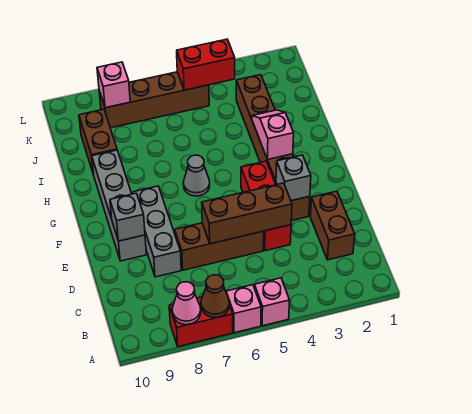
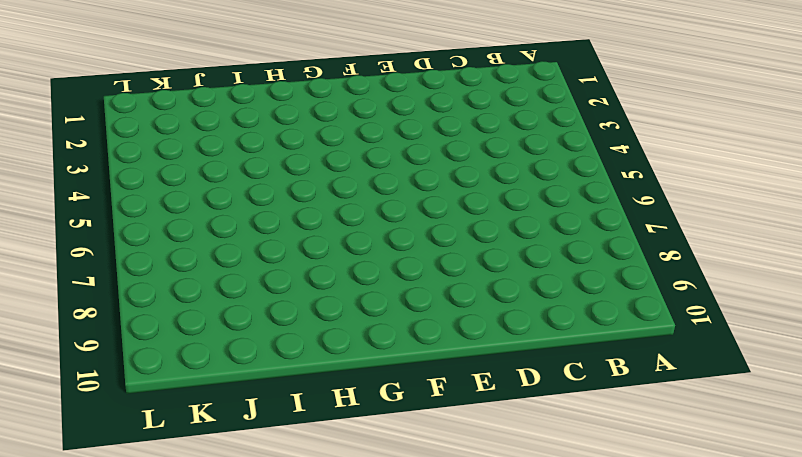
none -> pink brick A5 level 1
none -> pink brick A6 level 1
none -> red brick A7:A8 level 1

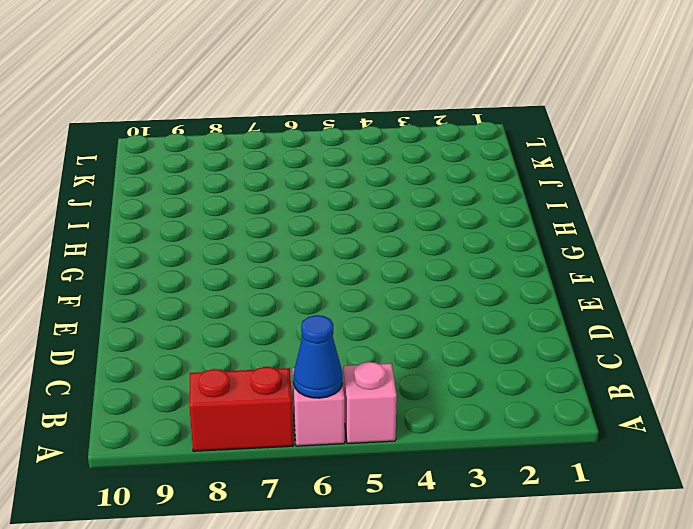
blue cone A6 level 2 -> none
none -> brown brick C2:D2 level 1
none -> red brick D4:F4 level 1
none -> brown brick D5:D7 level 1

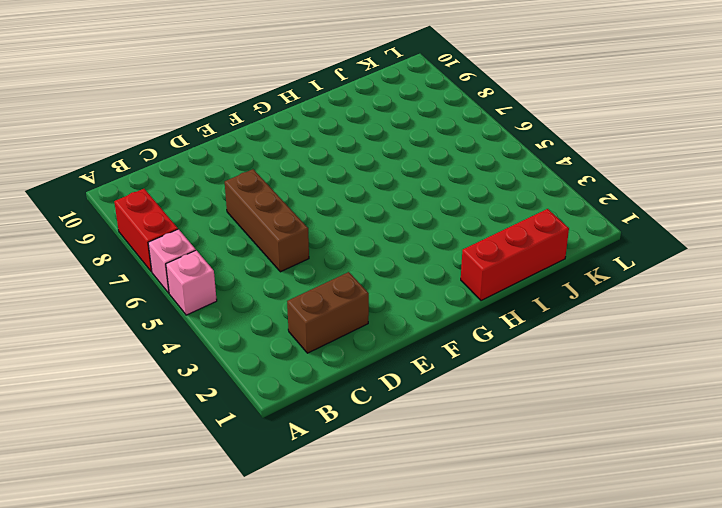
red brick H1:J1 level 1 -> red brick D4:F4 level 1
none -> grey brick D8:F8 level 1
none -> brown brick E3:J3 level 1
none -> grey brick E9:H9 level 1

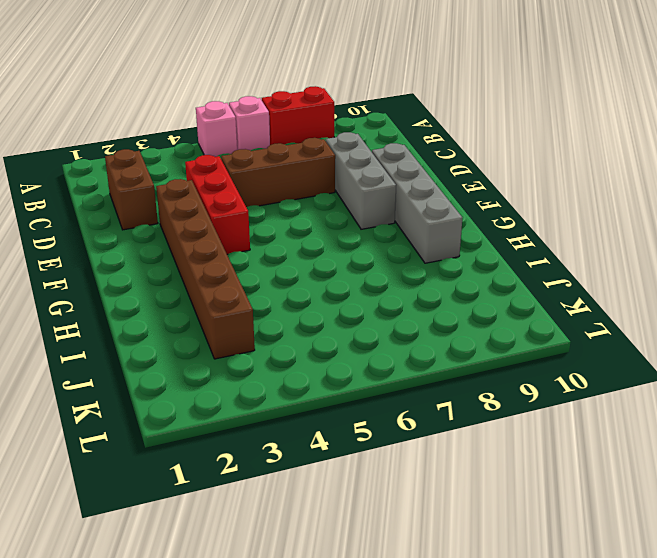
none -> grey cone G6 level 1
none -> brown brick I9:J9 level 1
none -> brown brick K5:K8 level 1

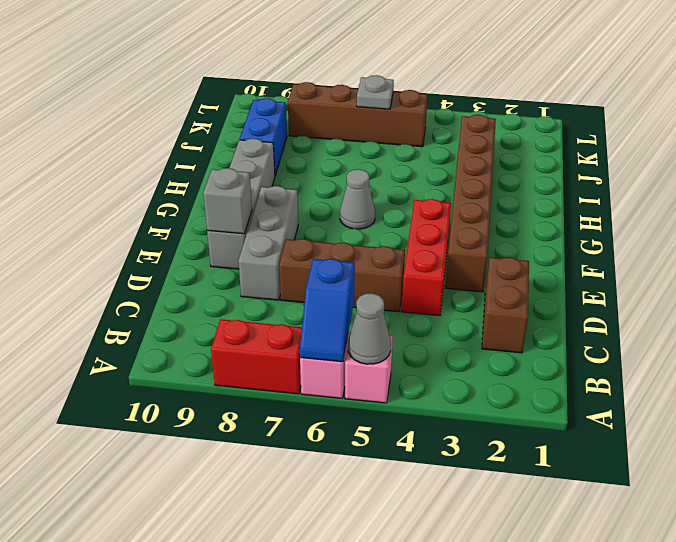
grey cone A5 level 2 -> none
blue slope A6:B6 level 2 top B -> none
blue brick I9:J9 level 1 -> brown brick I9:J9 level 1
grey plate K6 level 2 -> none
none -> brown cone A7 level 2
none -> pink cone A8 level 2
none -> brown brick D4:D6 level 2

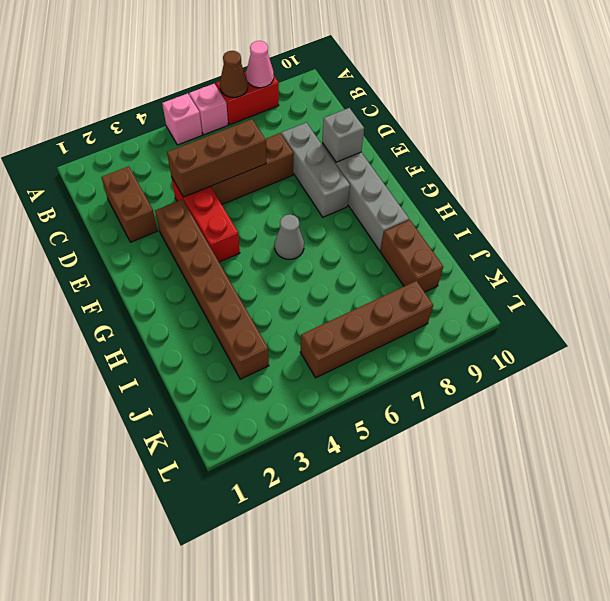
none -> grey brick E3 level 2
none -> pink slope G3:H3 level 2 top G
none -> red brick K4:K5 level 2

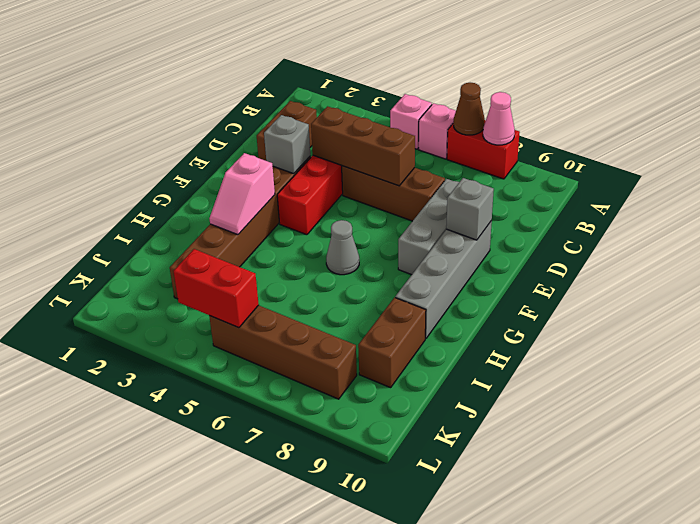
none -> pink brick K8 level 2

